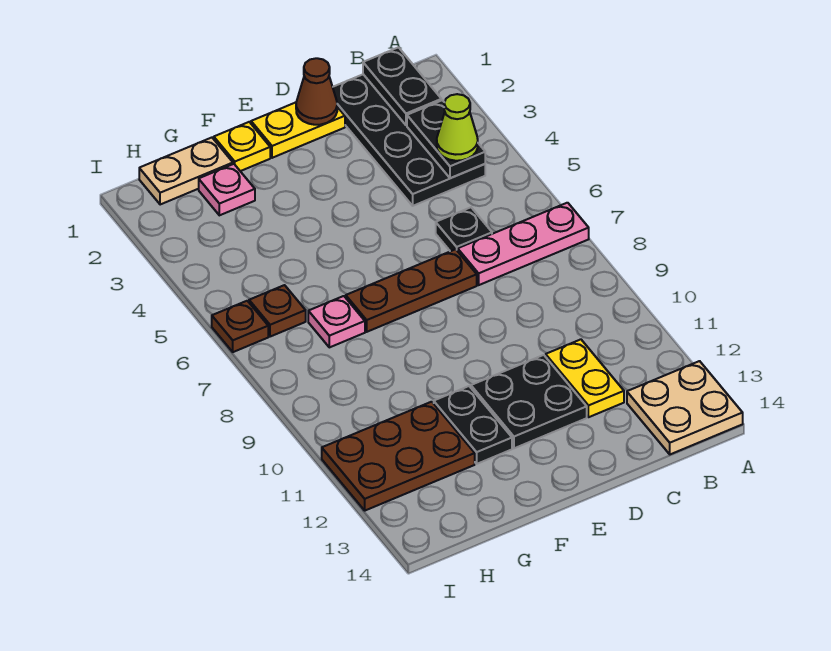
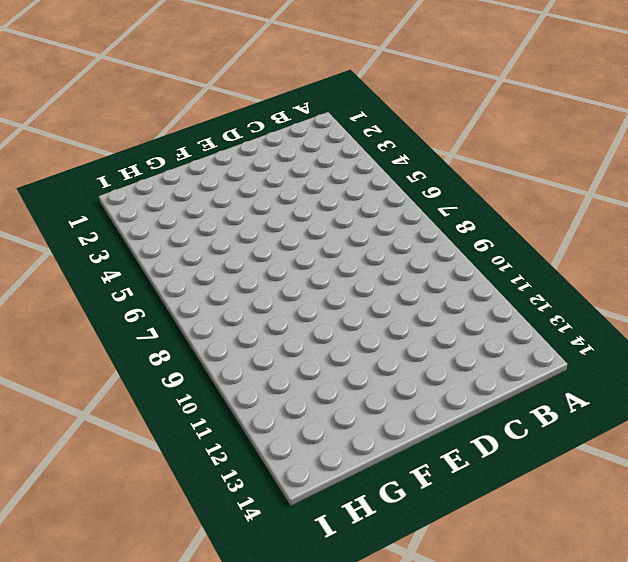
none -> pink plate A7:C7 level 1
none -> tan plate A13:B14 level 1
none -> black plate B1:C4 level 1

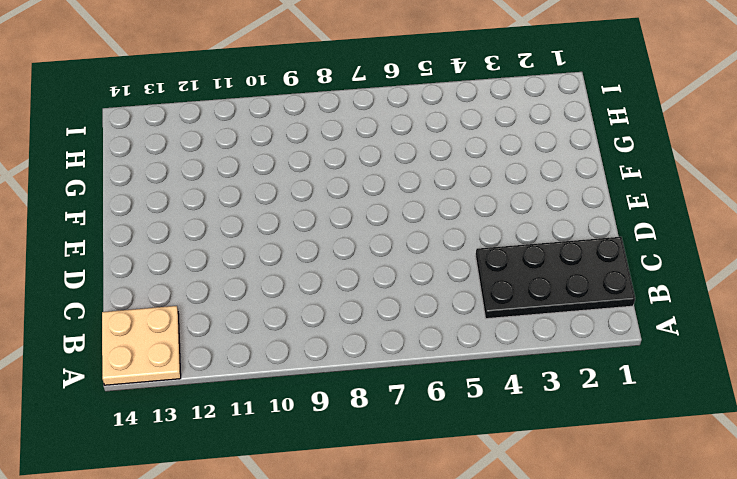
none -> pink plate A7:C7 level 1
none -> black plate C6 level 1
none -> yellow plate C11:C12 level 1

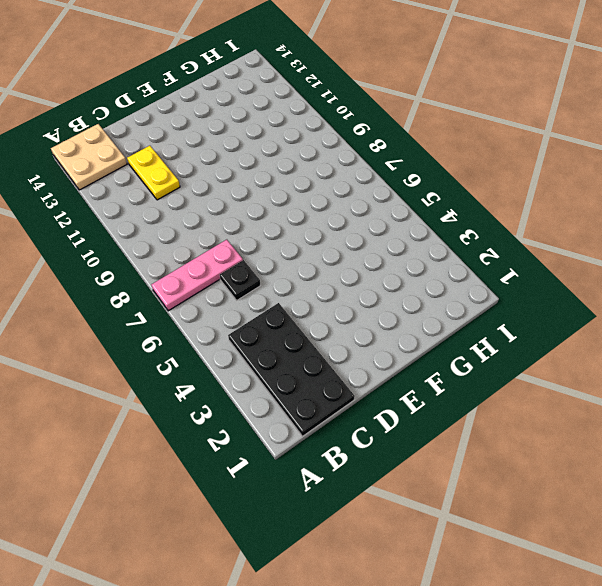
none -> yellow plate D1:E1 level 1
none -> brown plate D7:F7 level 1
none -> black plate D11:E12 level 1

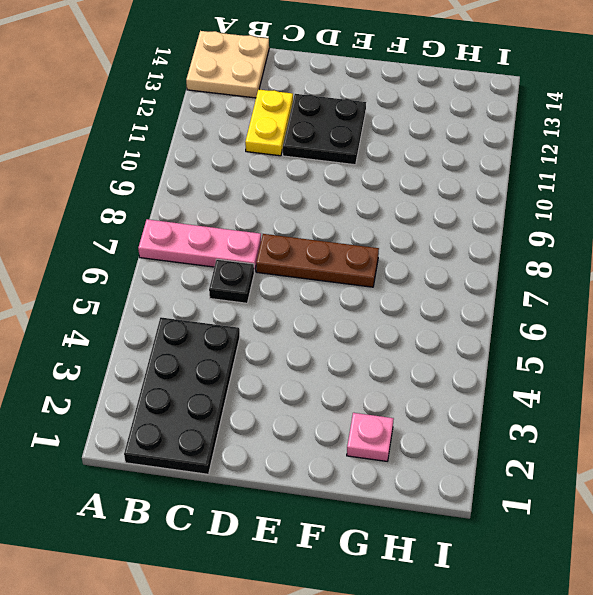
none -> yellow plate D1:E1 level 1
none -> yellow plate F1 level 1
none -> black plate F11:F12 level 1

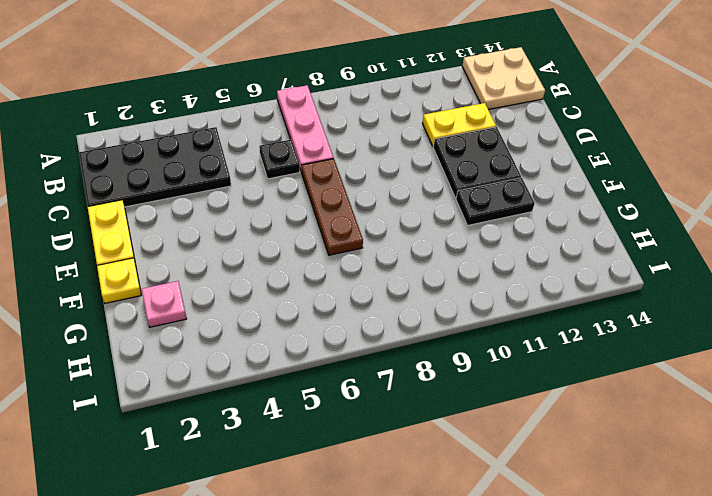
none -> tan plate G1:H1 level 1
none -> pink plate G7 level 1
none -> brown plate G11:I12 level 1

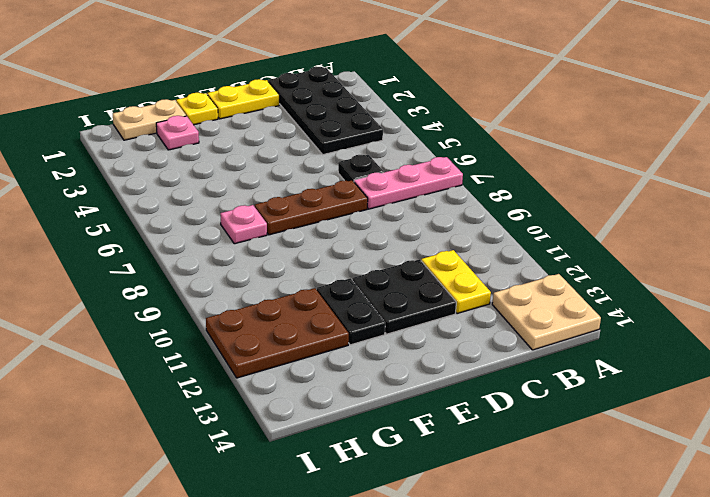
none -> brown plate H6 level 1
none -> brown plate I6 level 1
none -> black plate B1:B2 level 2

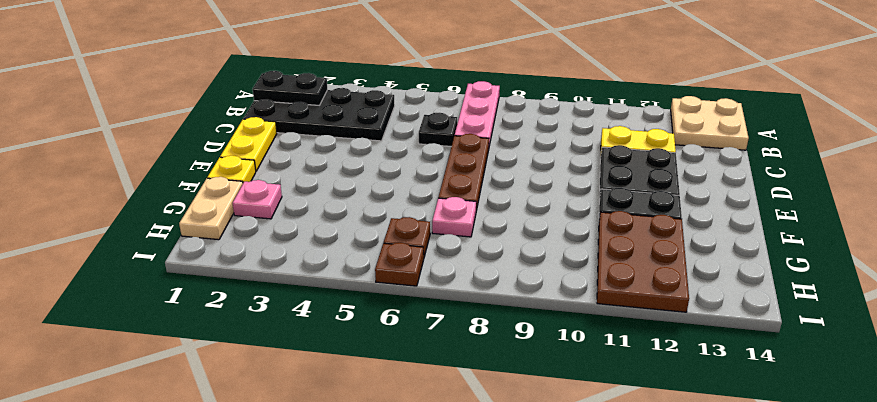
none -> black plate B3:B4 level 2
none -> brown cone D1 level 2
none -> lime cone B4 level 3

